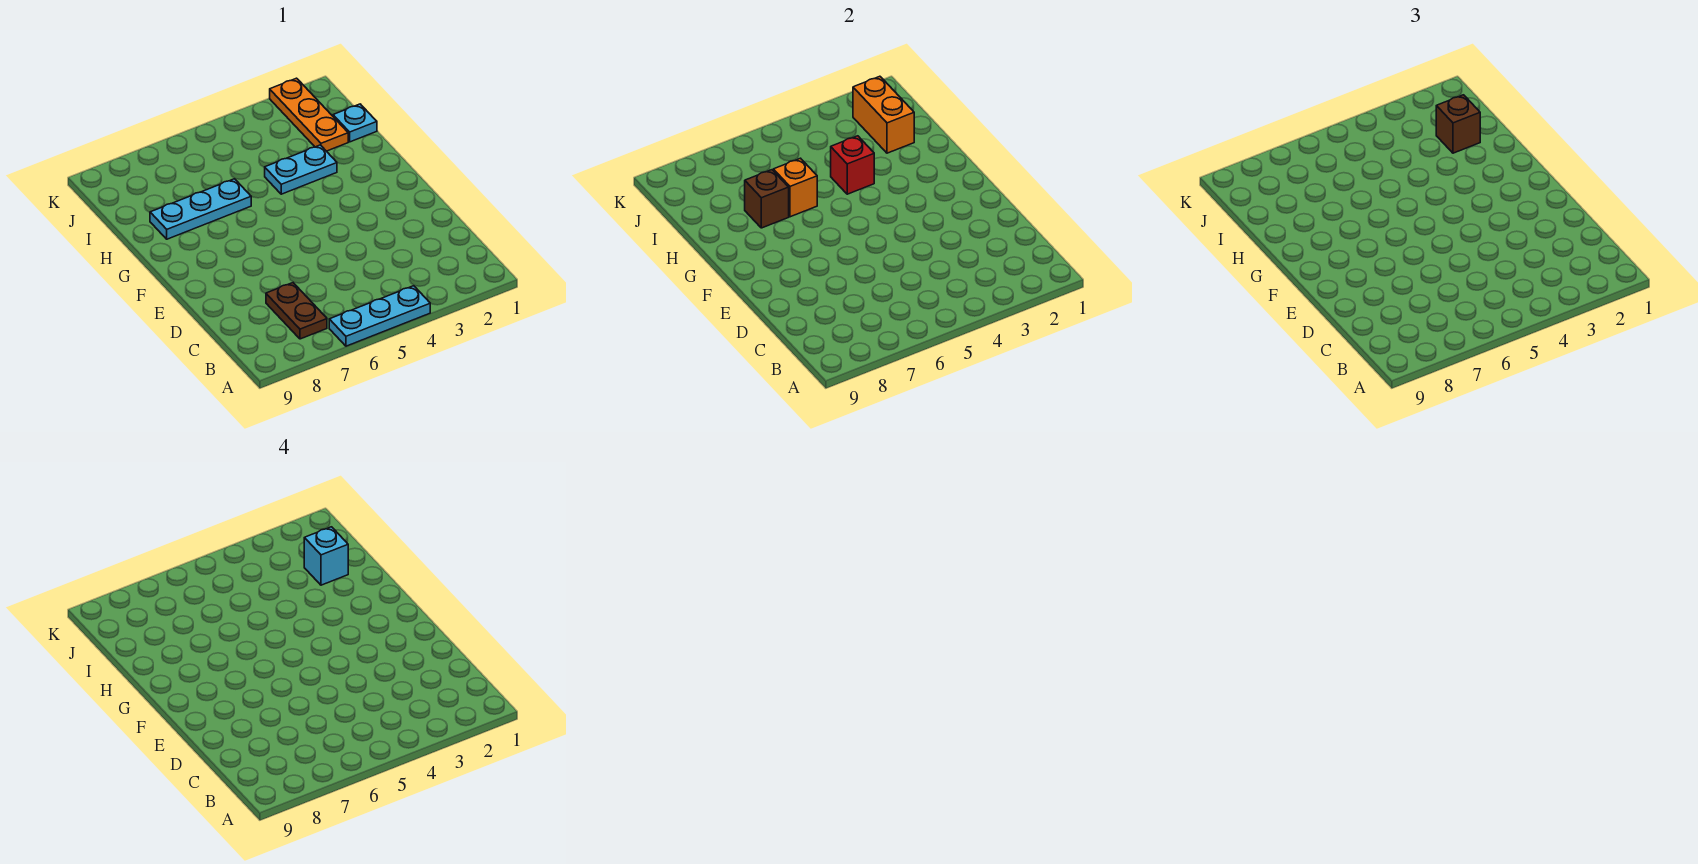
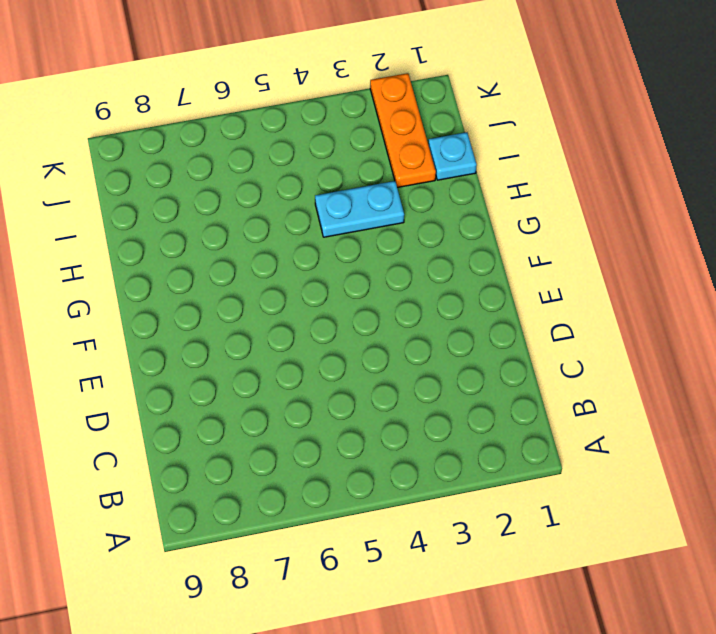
none -> cyan plate A4:A6 level 1
none -> brown plate B7:C7 level 1
none -> cyan plate H6:H8 level 1

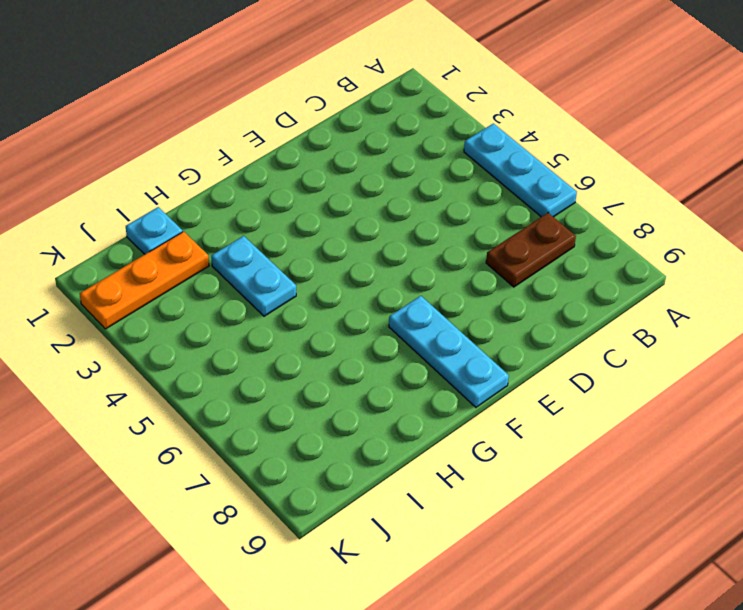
cyan plate F7:F9 level 1 -> cyan plate H6:H8 level 1
none -> red brick H4 level 2
none -> orange brick H6 level 2
none -> brown brick H7 level 2

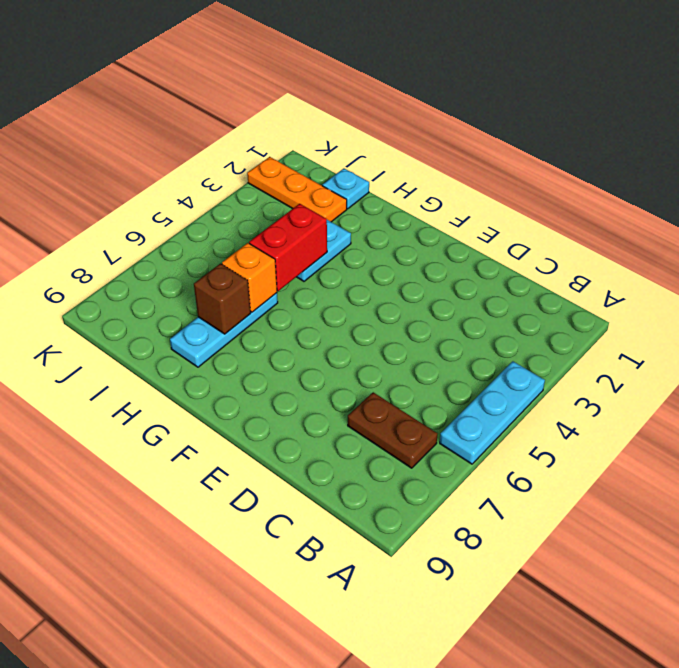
red brick H4:H5 level 2 -> red brick H4 level 2
none -> orange brick I2:J2 level 2
none -> brown brick I2 level 3
none -> cyan brick I2 level 4

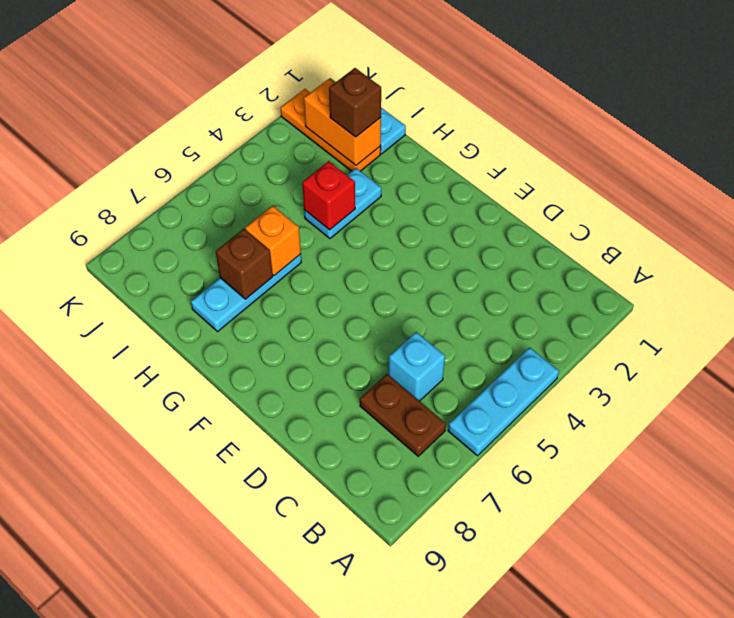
cyan brick C6 level 1 -> cyan brick I2 level 4

